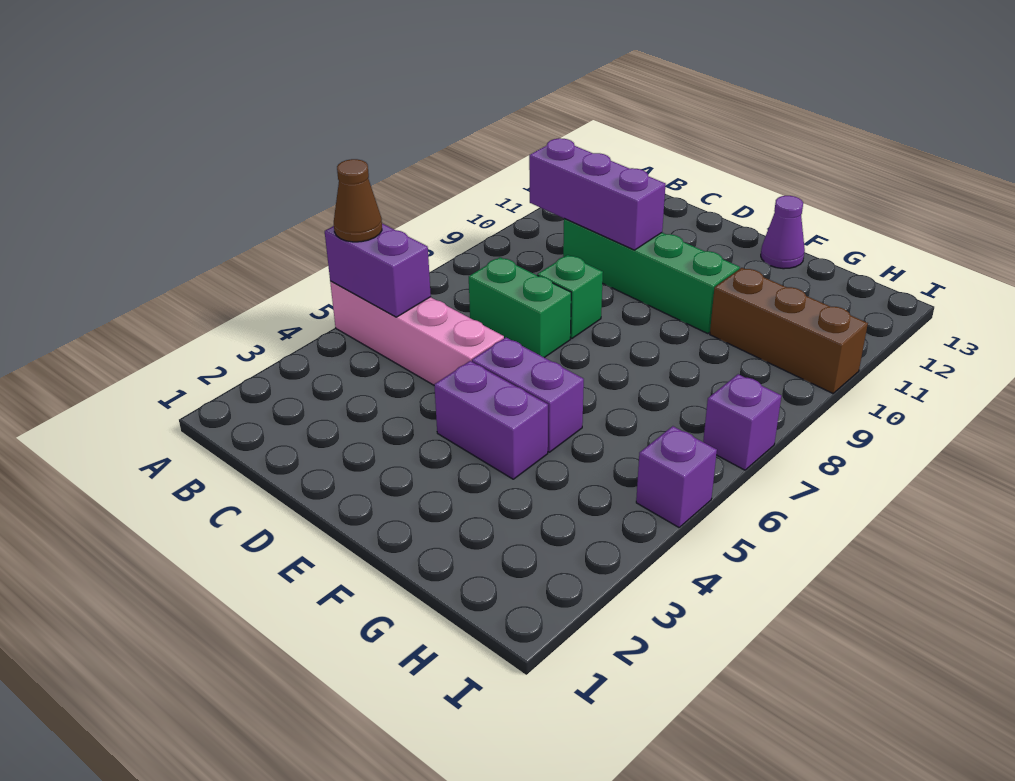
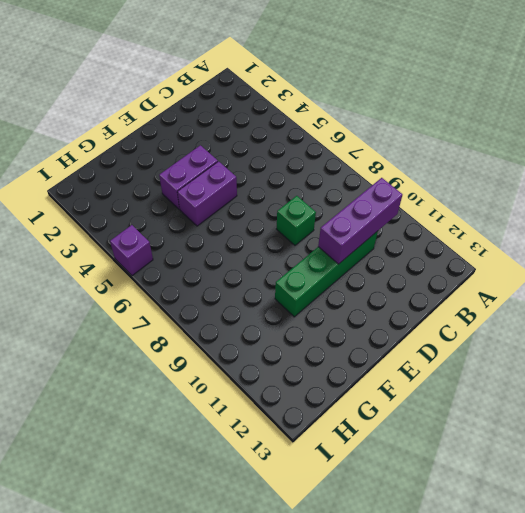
none -> pink brick A5:D5 level 1
none -> green brick C7:D7 level 1
none -> purple cone F13 level 1

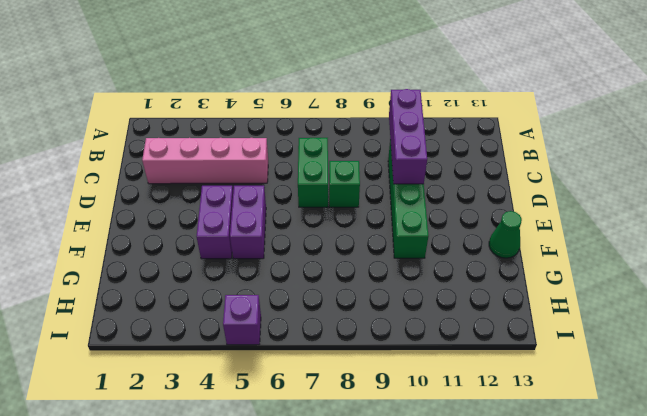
pink brick C2:C5 level 1 -> pink brick A5:D5 level 1
green cone F13 level 1 -> purple cone F13 level 1
none -> brown brick G10:I10 level 1
none -> purple brick I7 level 1
none -> purple brick A5:B5 level 2

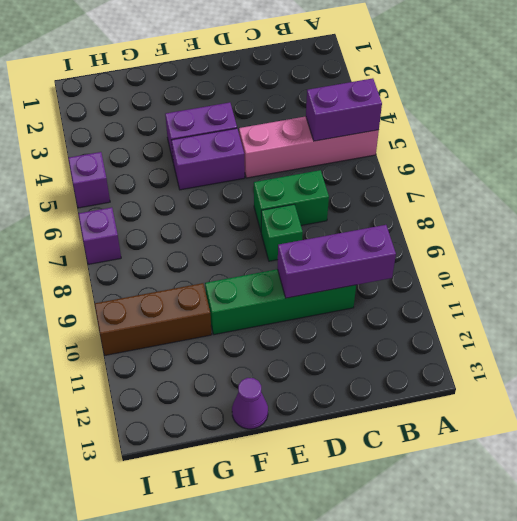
none -> brown cone A5 level 3

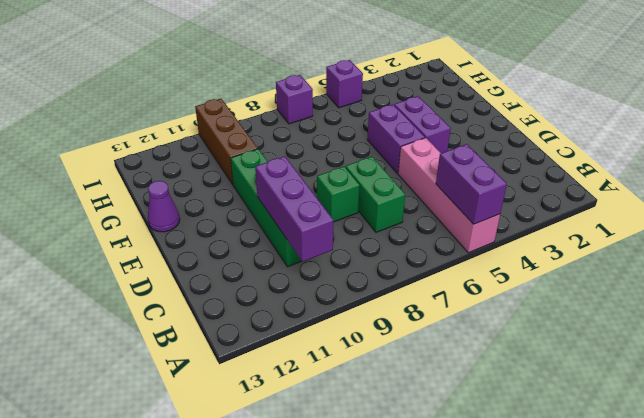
none -> brown cone A5 level 3

